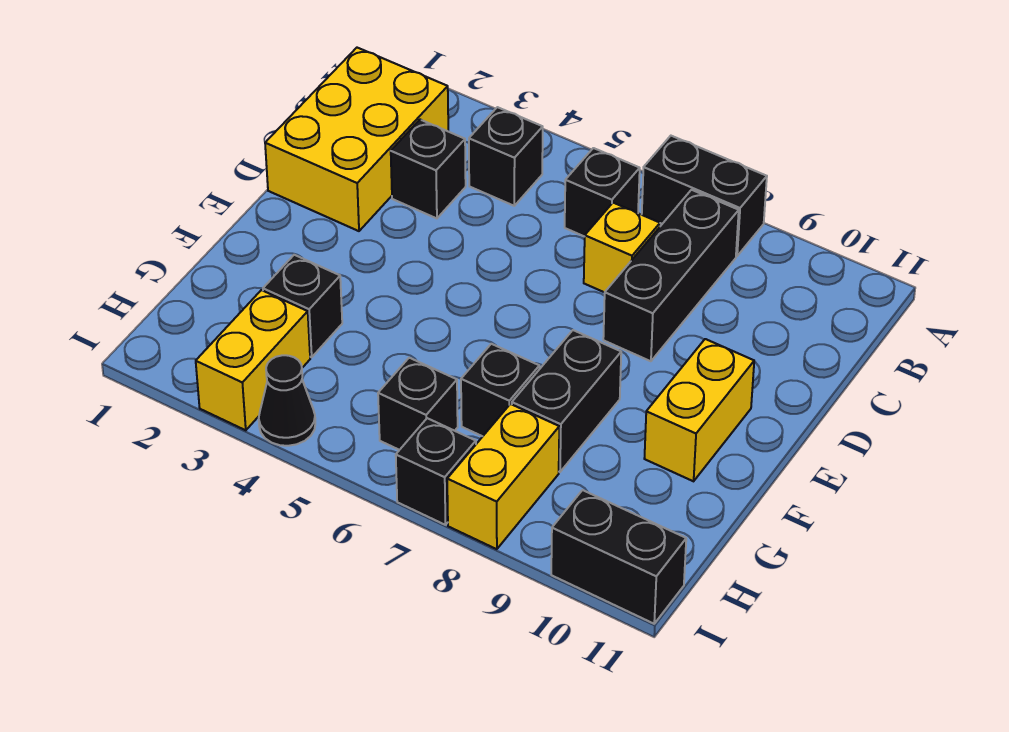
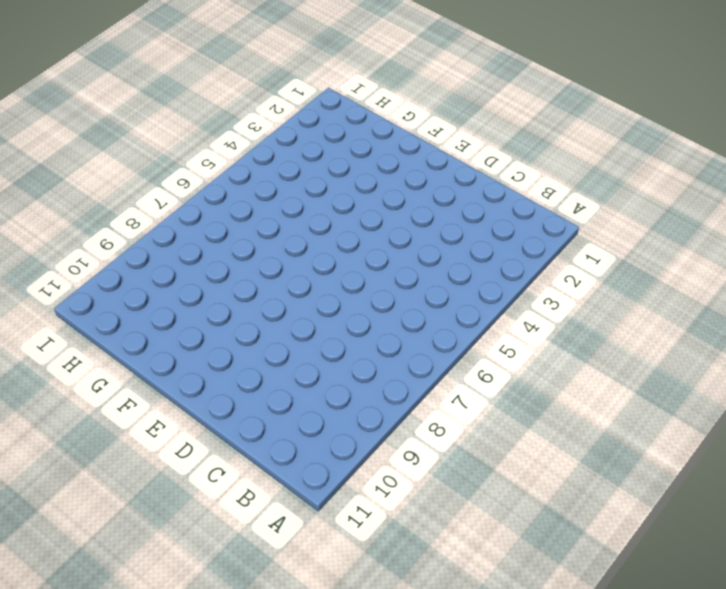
none -> black brick A7:A8 level 1
none -> yellow brick B1:D2 level 1
none -> black brick B4 level 1

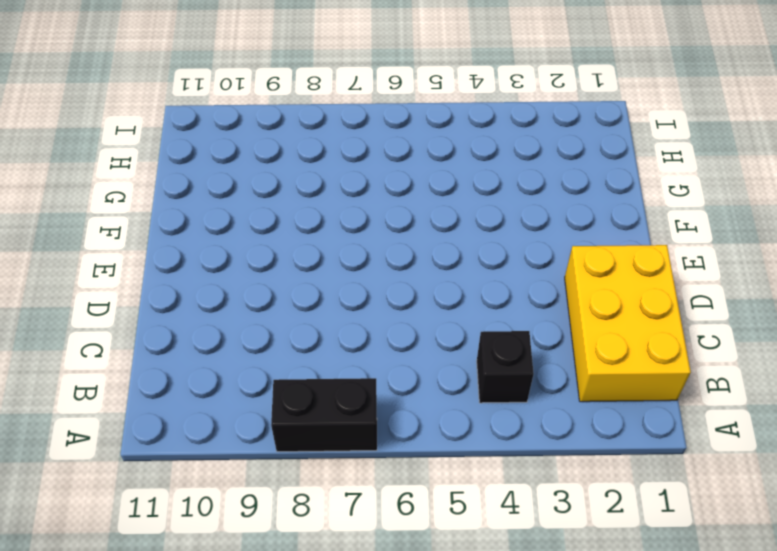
none -> black brick B6 level 1
none -> black brick B8:D8 level 1
none -> black brick C3 level 1

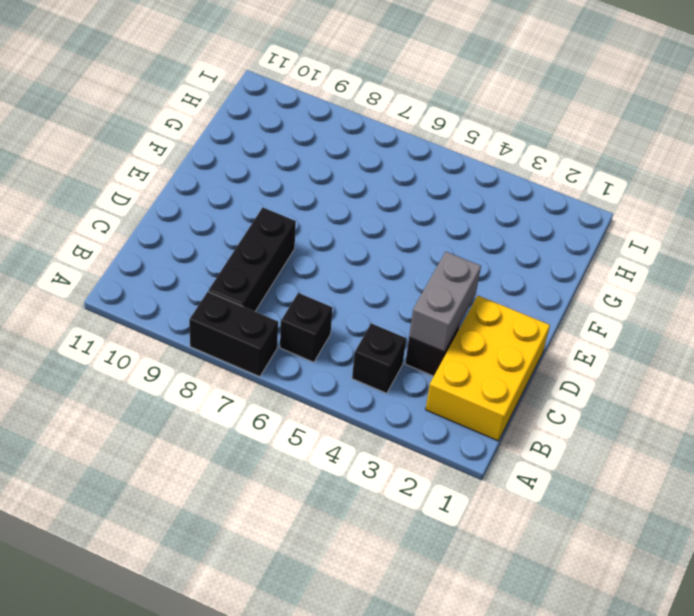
grey brick C3:D3 level 2 -> none
none -> yellow brick C7 level 1
none -> yellow brick E10:F10 level 1
none -> black brick F8:G8 level 1

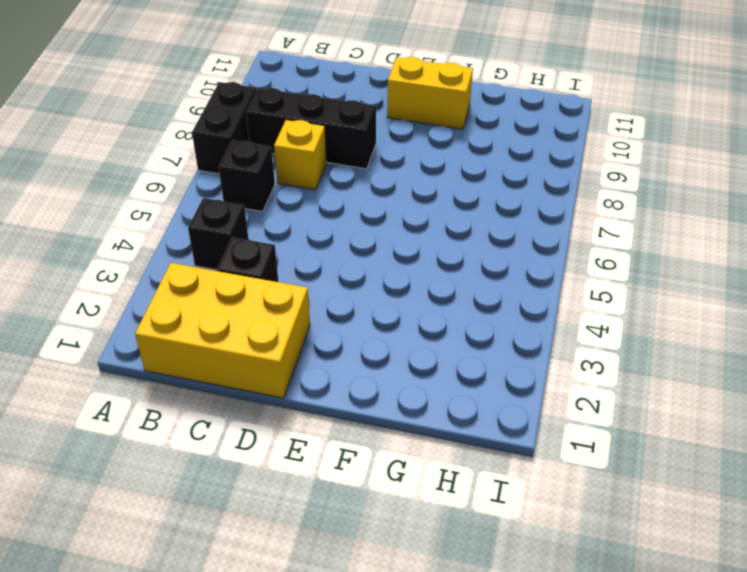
none -> black brick F8:G8 level 1
none -> black brick G3 level 1
none -> black brick G7 level 1

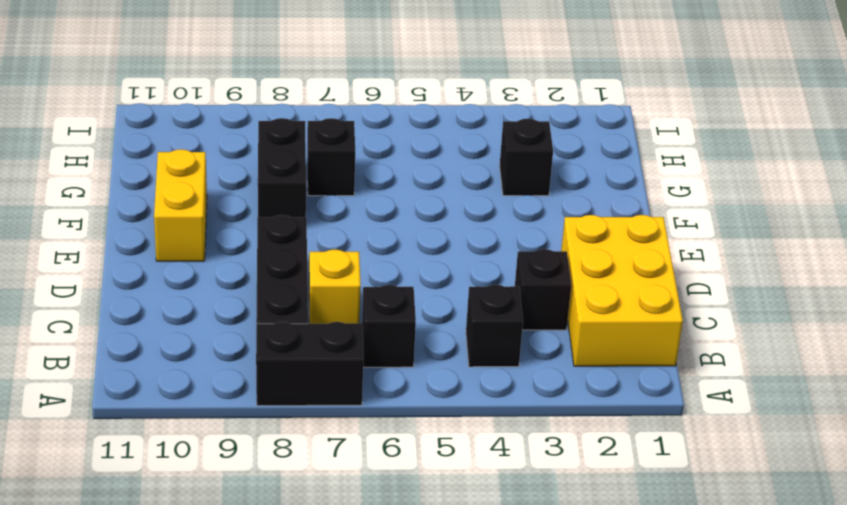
none -> yellow brick H3:I3 level 1
none -> black brick H6 level 1
none -> yellow brick H8:I8 level 1

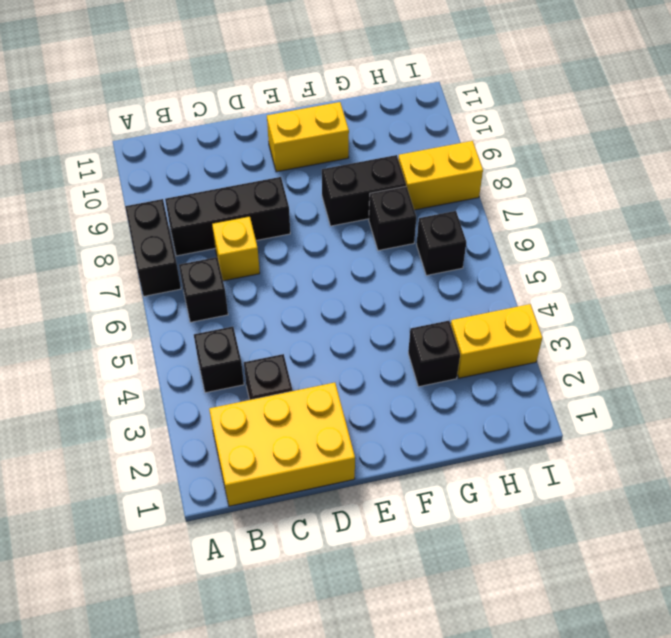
none -> black cone I4 level 1
none -> black brick I7 level 1
none -> black brick I10:I11 level 1

